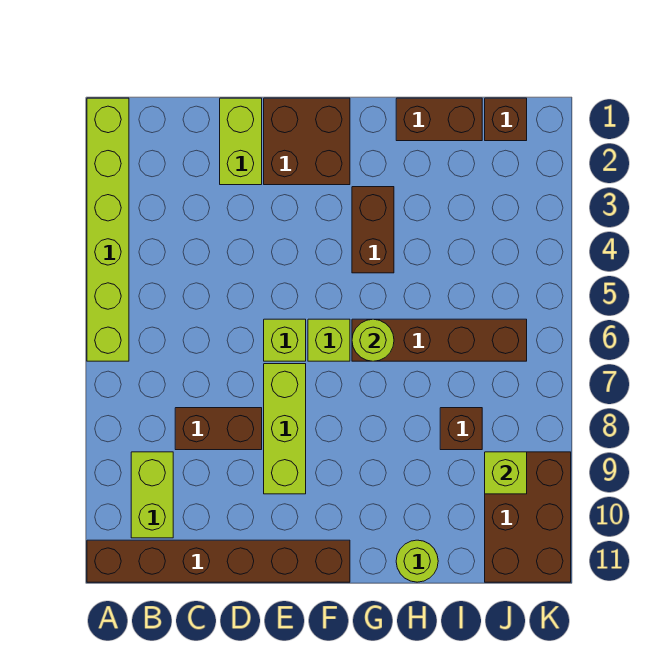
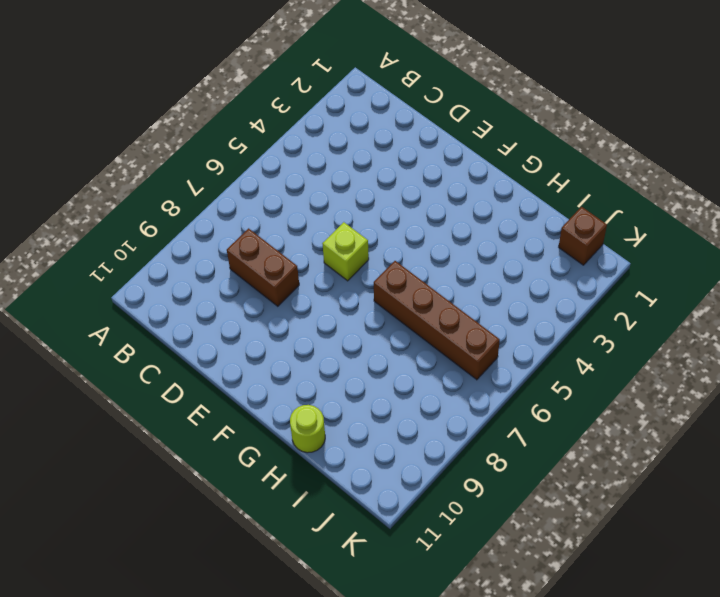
none -> lime brick A1:A6 level 1
none -> brown brick A11:F11 level 1
none -> lime brick B9:B10 level 1

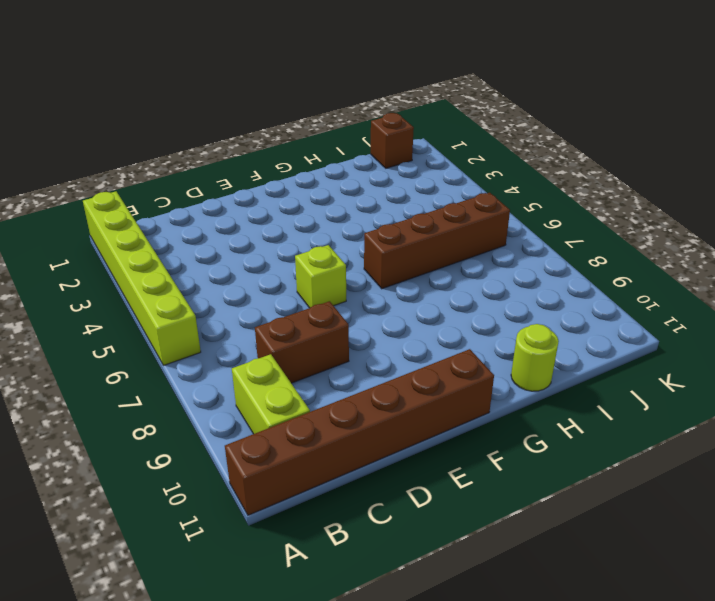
none -> lime brick D1:D2 level 1
none -> brown brick E1:F2 level 1
none -> lime brick E7:E9 level 1

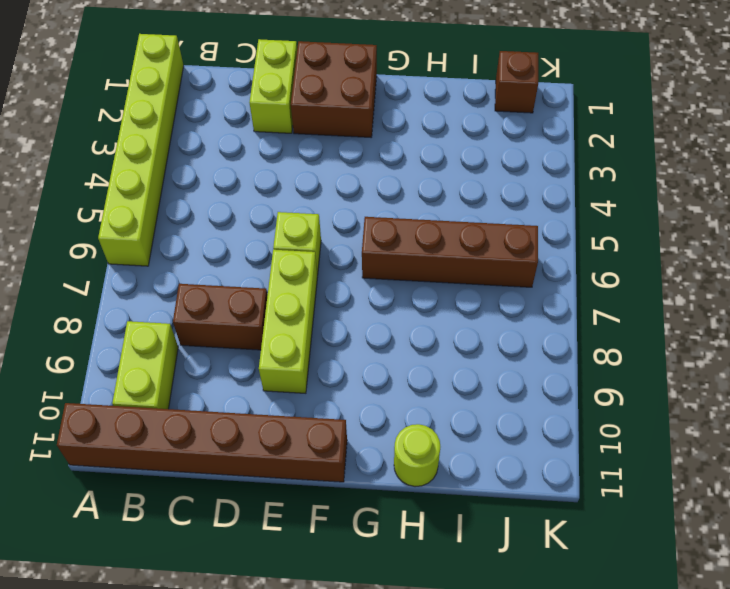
none -> lime brick F6 level 1
none -> brown brick G3:G4 level 1
none -> brown brick H1:I1 level 1

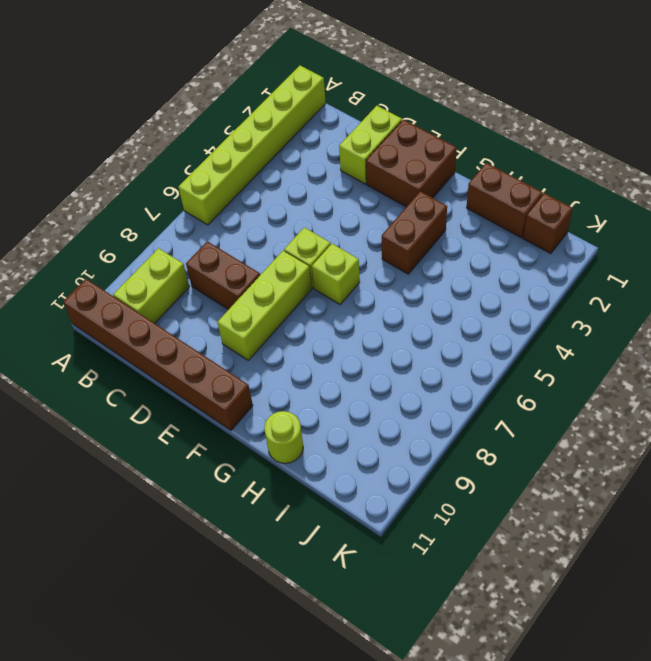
none -> brown brick G6:J6 level 1
none -> brown brick I8 level 1
none -> brown brick J9:K11 level 1

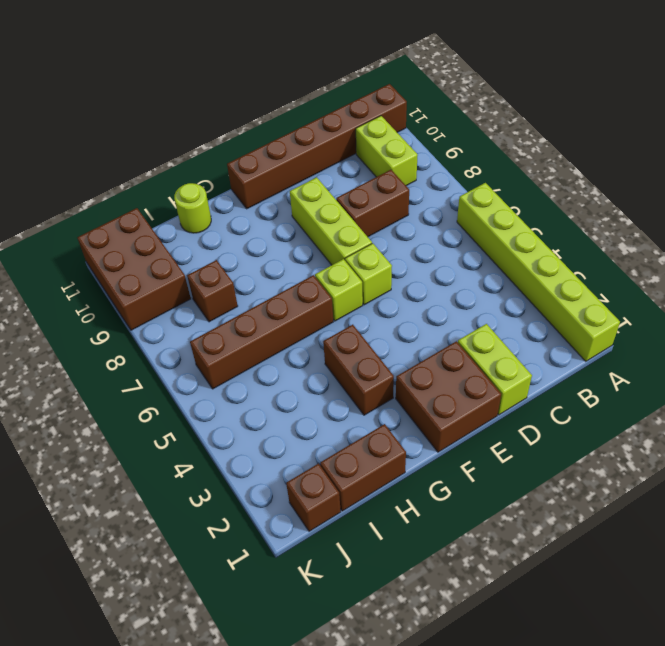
none -> lime round brick G6 level 2
none -> lime brick J9 level 2

